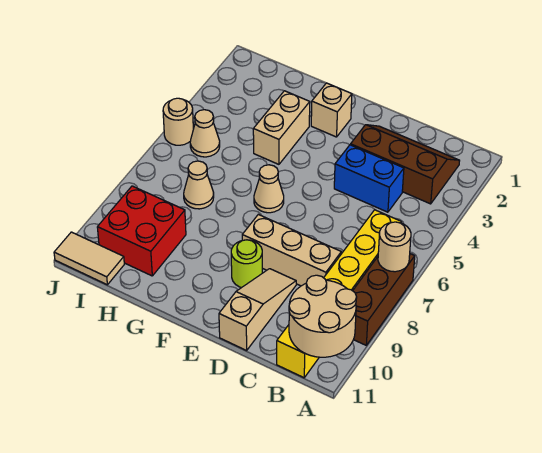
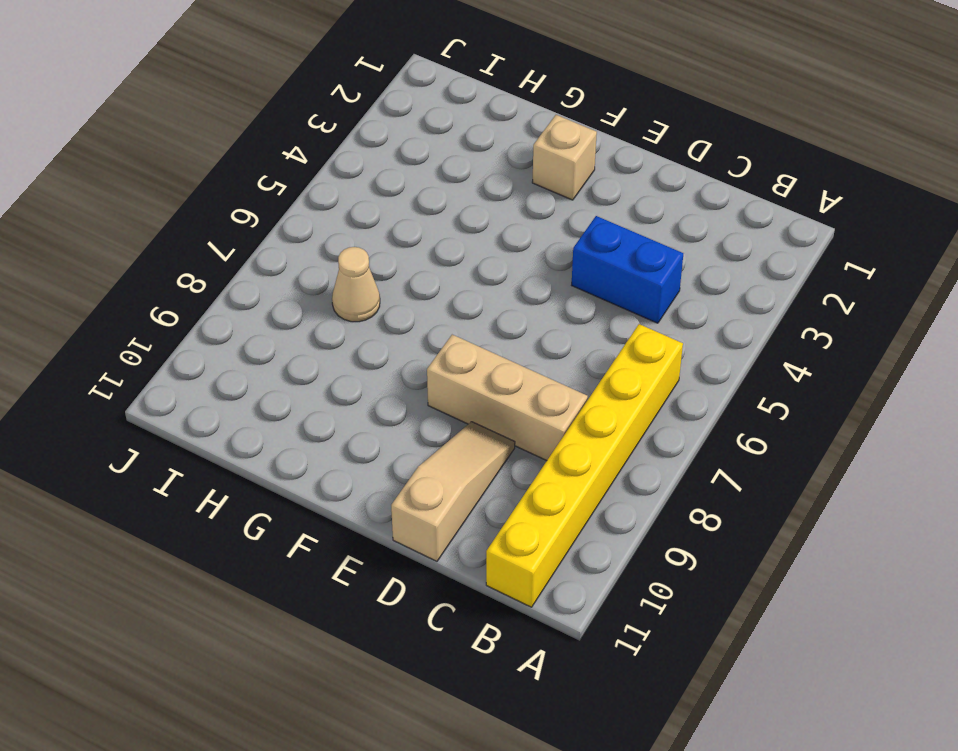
none -> brown brick A7:A9 level 1
none -> brown slope B2:D3 level 1 top 3
none -> lime round brick E9 level 1

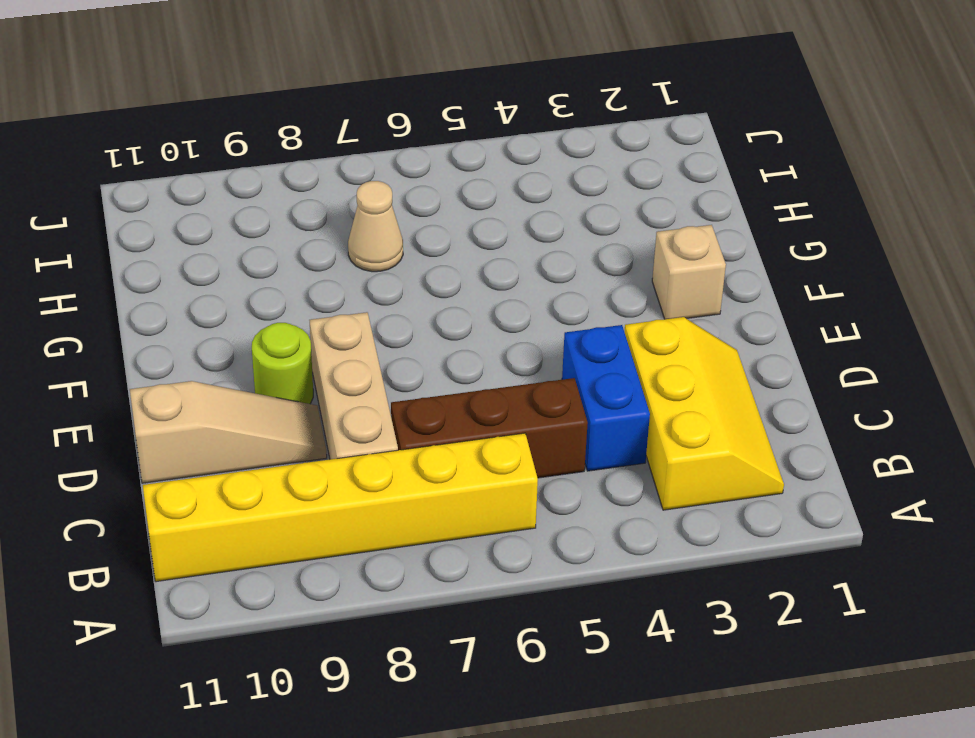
yellow slope B2:D3 level 1 top 3 -> brown slope B2:D3 level 1 top 3
brown brick C5:C7 level 1 -> brown brick A7:A9 level 1
none -> tan cone F6 level 1
none -> tan brick G3:G4 level 1
none -> red brick H9:I10 level 1

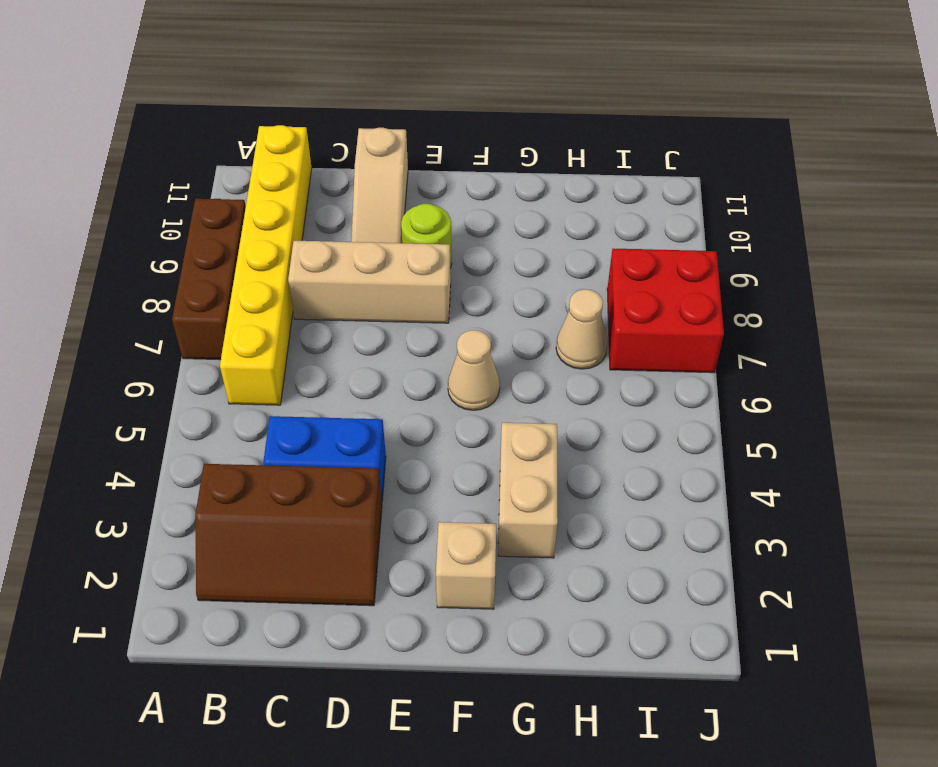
red brick I7:J8 level 1 -> red brick H9:I10 level 1
none -> tan cone I5 level 1
none -> tan tile I11:J11 level 1
none -> tan round brick J5 level 1

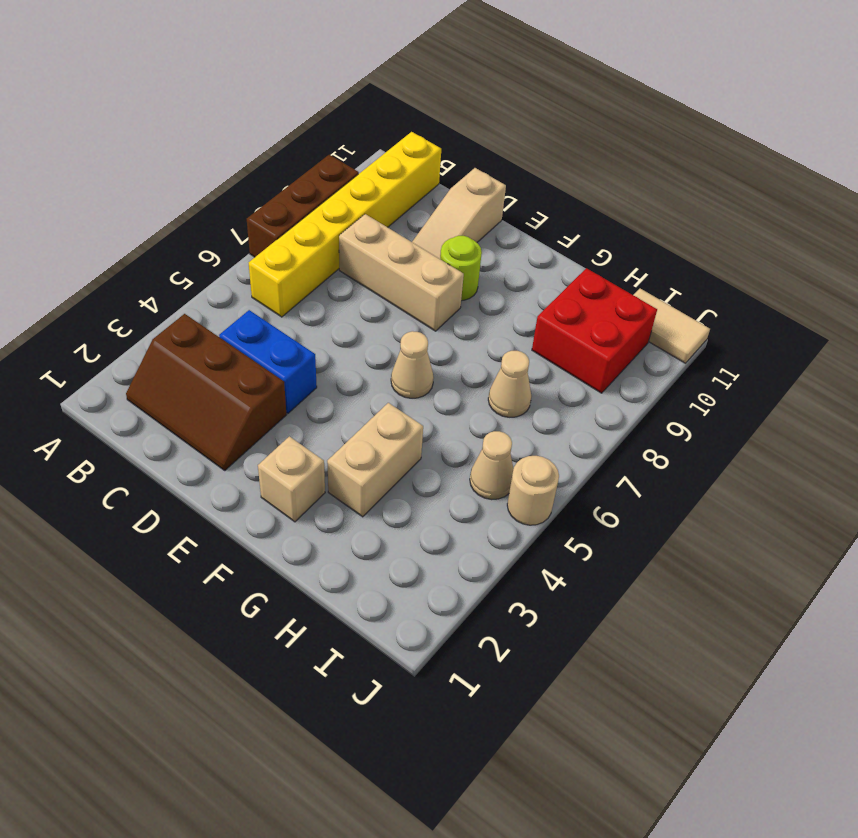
none -> tan round brick A7 level 2
none -> tan round brick A10:B11 level 2

